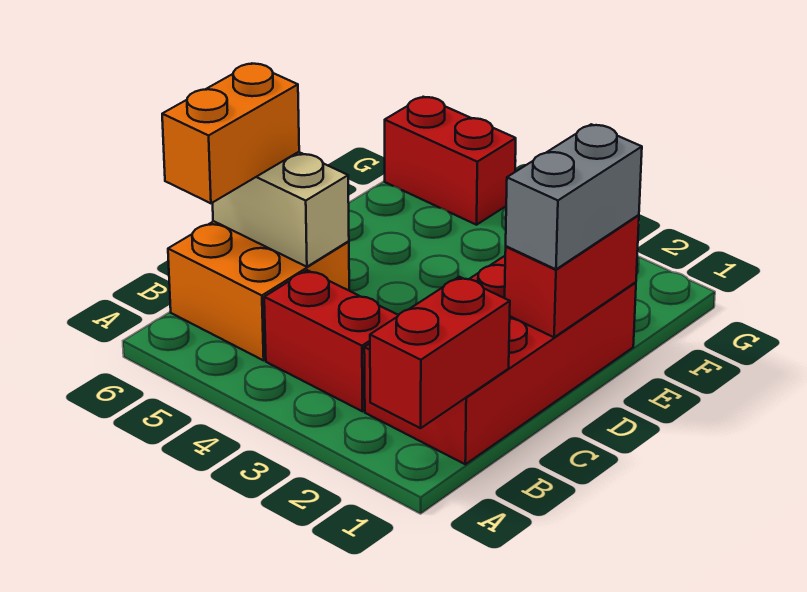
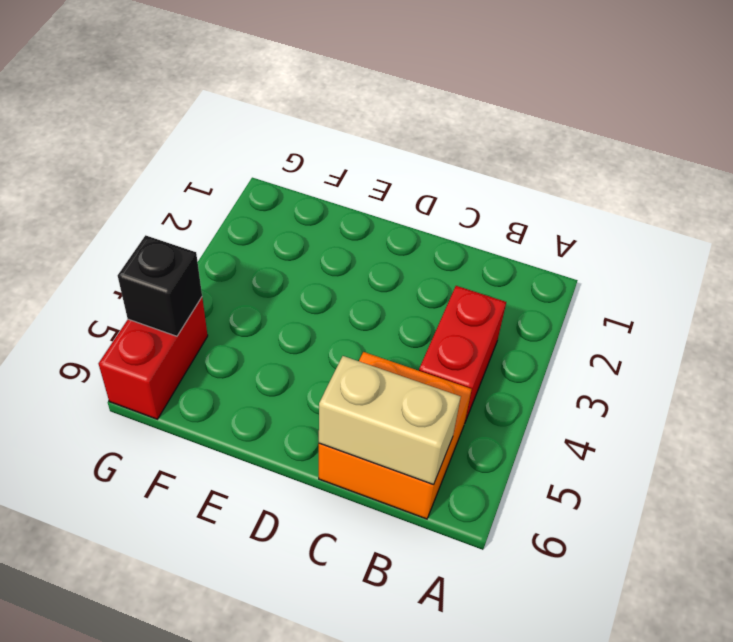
tan brick B6:C6 level 2 -> tan brick C5:C6 level 2
black brick G5 level 2 -> none
none -> red brick B1:E2 level 1
none -> red brick A1:B1 level 2

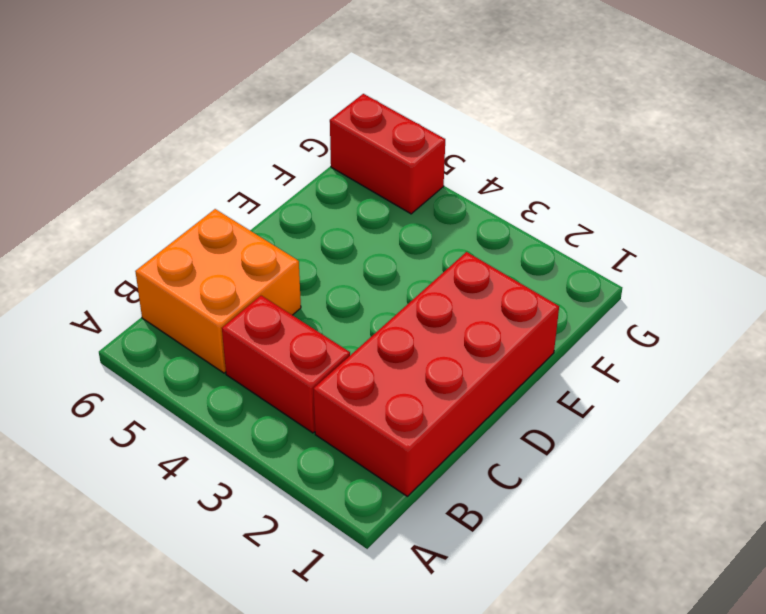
none -> red brick A1:B1 level 2
none -> tan brick C5:C6 level 2

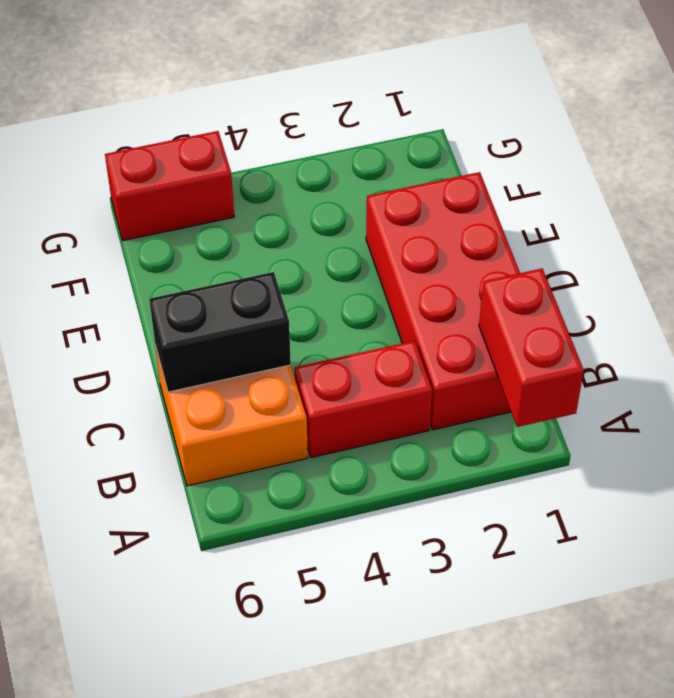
black brick C5:C6 level 2 -> tan brick C5:C6 level 2
none -> red brick D1:E1 level 2
none -> orange brick B6:C6 level 3

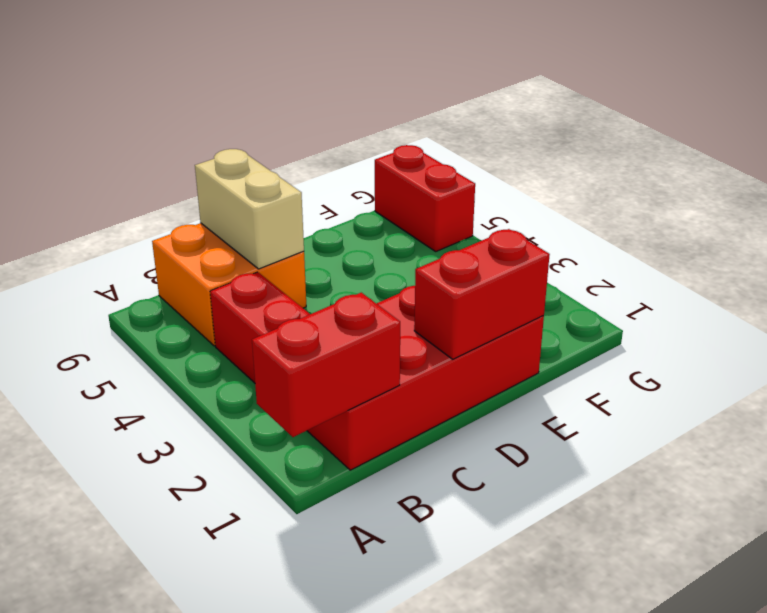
none -> orange brick B6:C6 level 3
none -> grey brick D1:E1 level 3

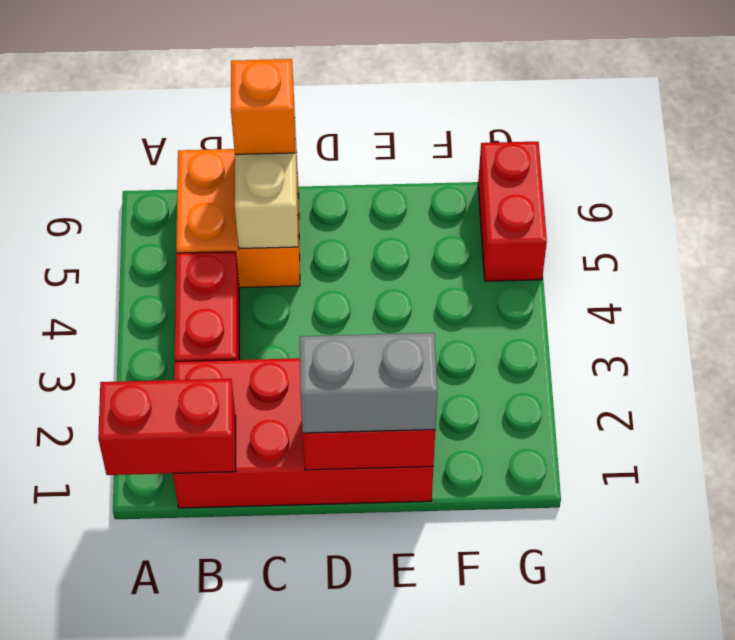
orange brick C6 level 3 -> orange brick B6:C6 level 3

